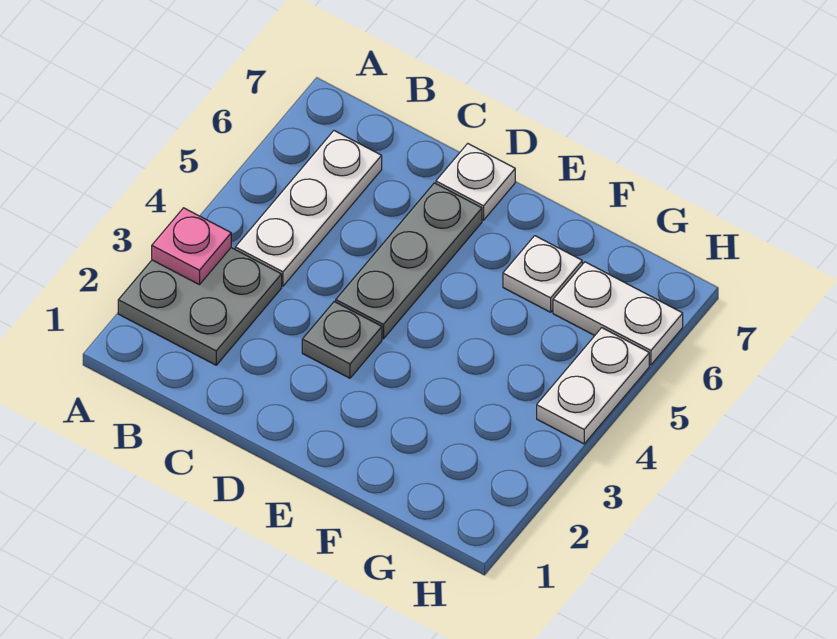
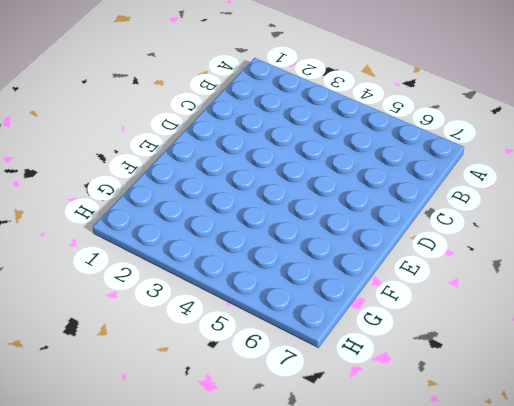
none -> grey plate A2:B3 level 1
none -> white plate B4:B6 level 1

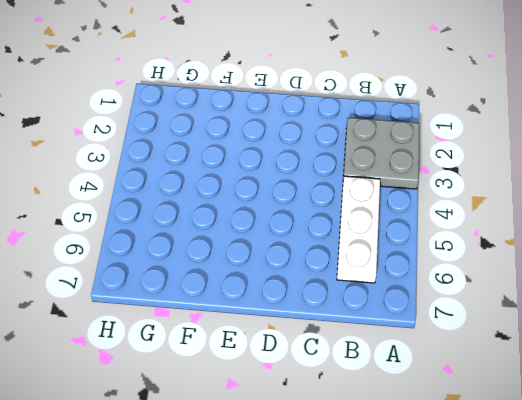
none -> grey plate D3 level 1
none -> grey plate D4:D6 level 1

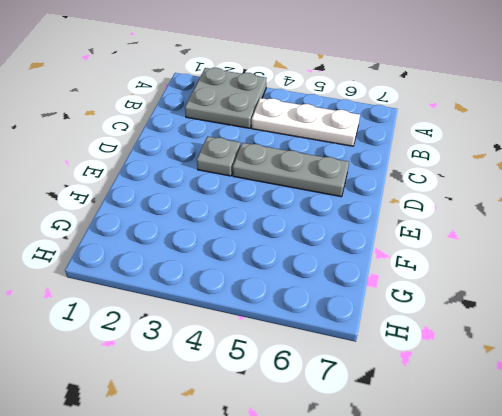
none -> white plate D7 level 1
none -> white plate F6 level 1

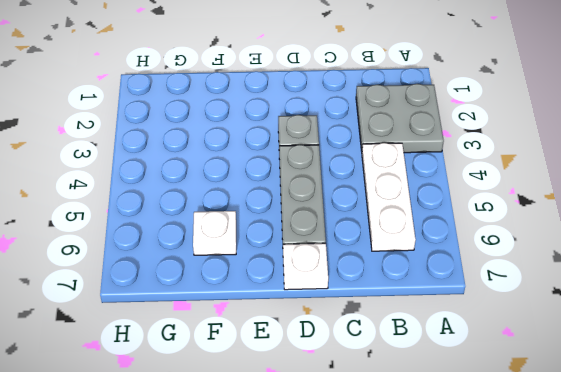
none -> white plate G6:H6 level 1
none -> white plate H4:H5 level 1

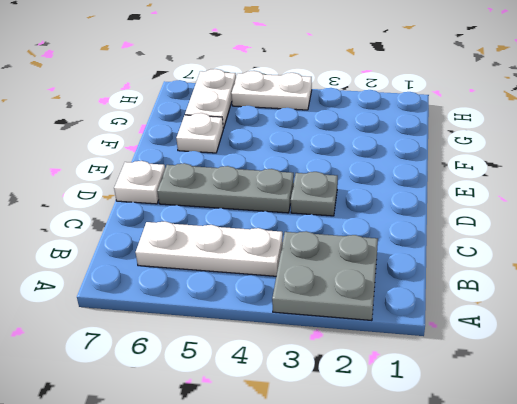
none -> pink plate A3 level 2

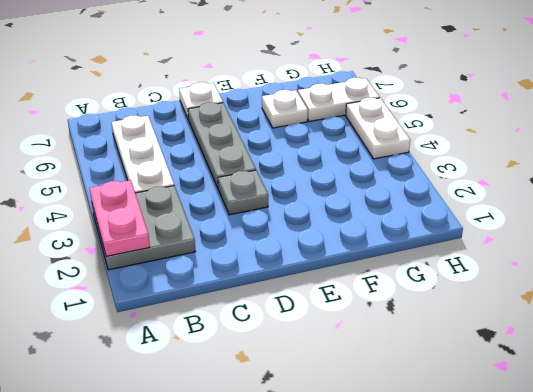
pink plate A2:A3 level 2 -> pink plate A3 level 2

